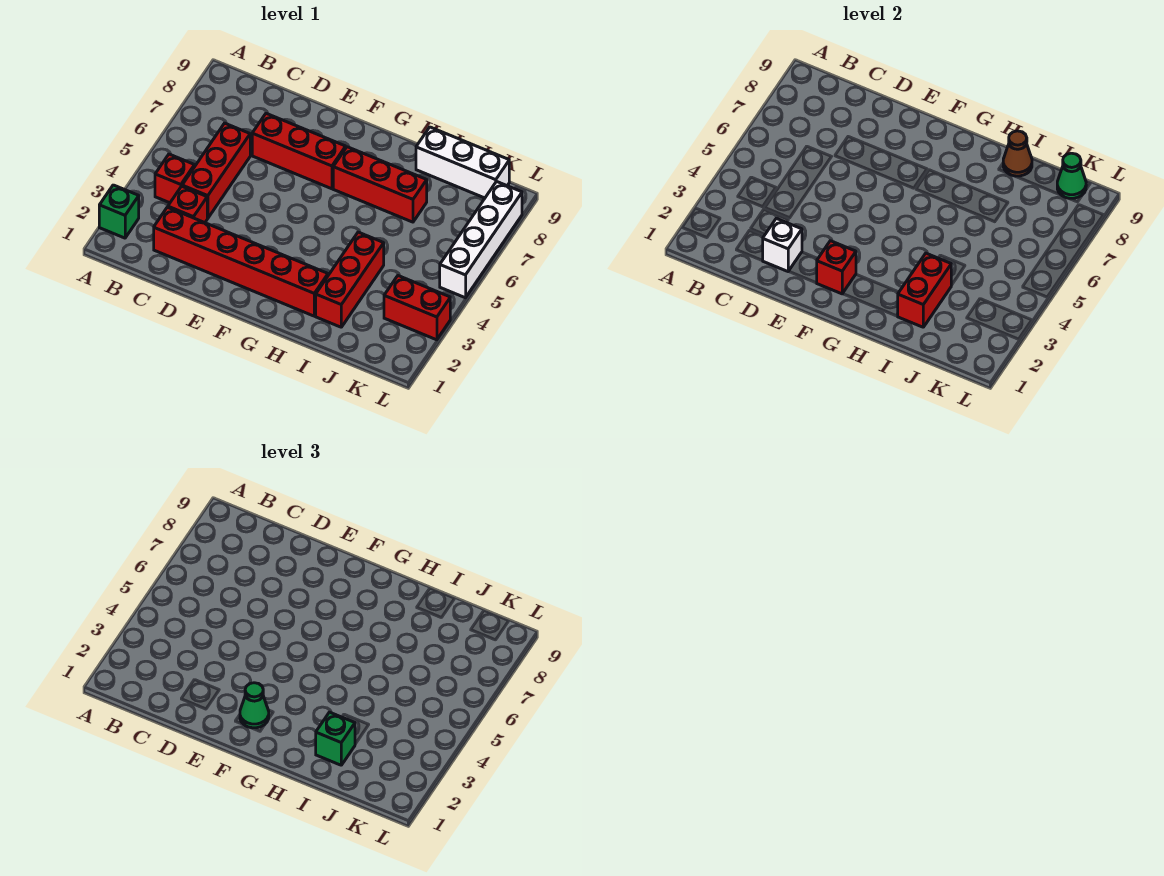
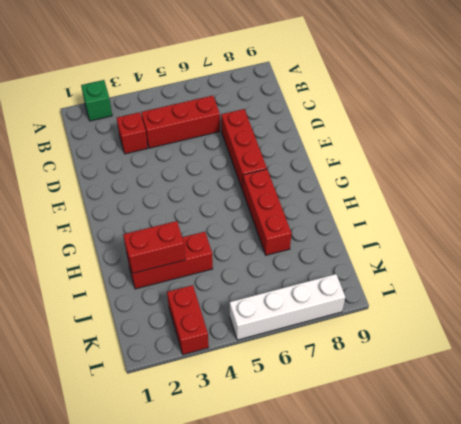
none -> red brick B4 level 1
none -> red brick C2:H2 level 1
none -> white brick I9:K9 level 1

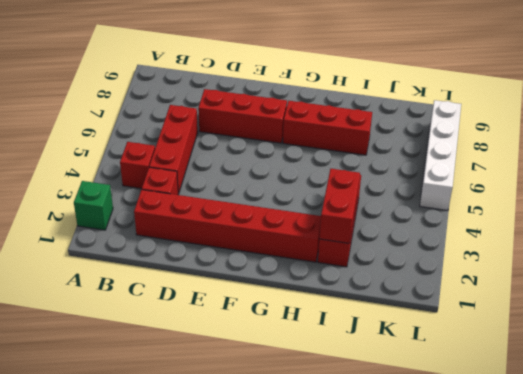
none -> white brick I9:K9 level 1
none -> red brick K3:L3 level 1
none -> white brick D2 level 2

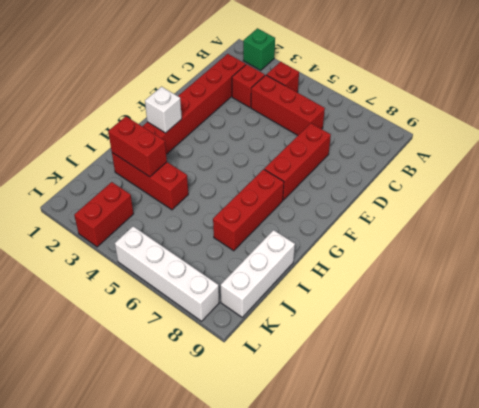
white brick G2 level 2 -> white brick D2 level 2
none -> red brick F2 level 2
none -> brown cone I9 level 2
none -> green cone K9 level 2

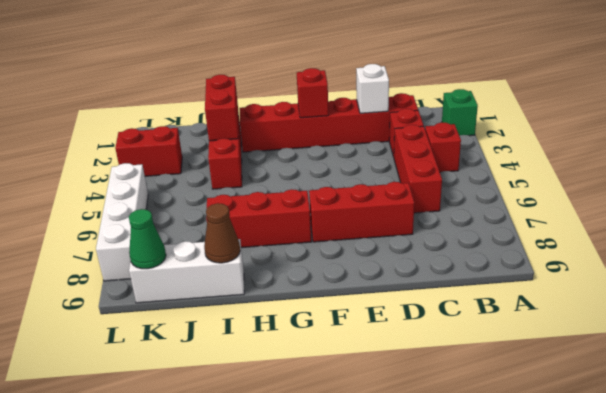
none -> green cone F2 level 3
none -> green brick I2 level 3

